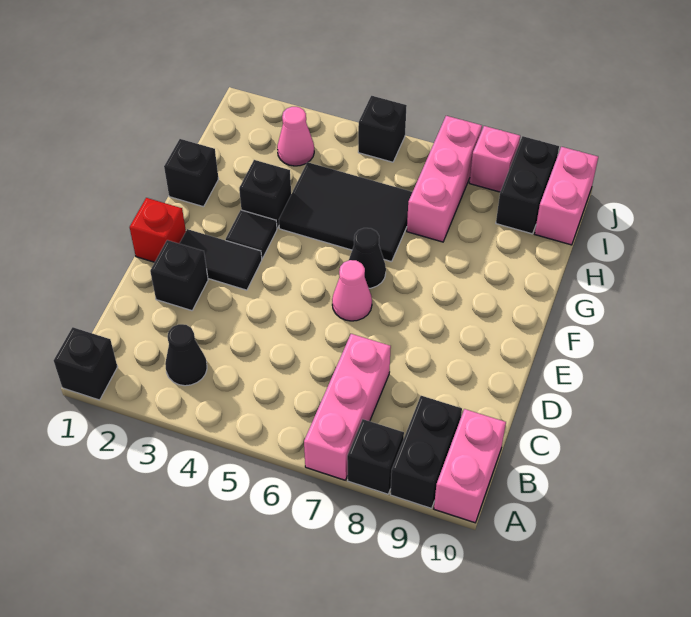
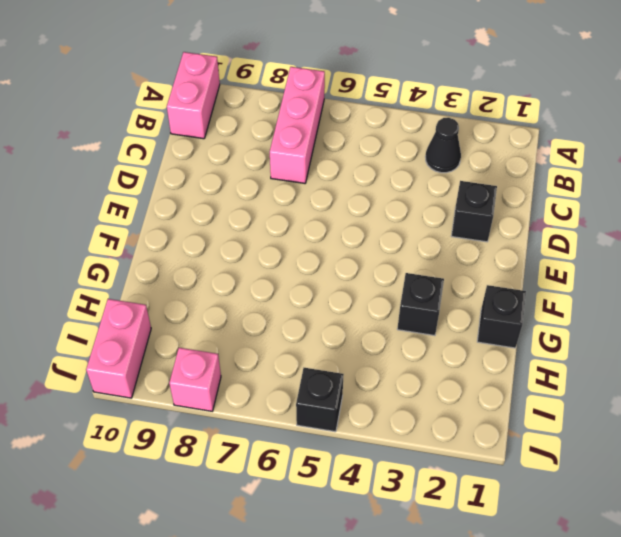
none -> black brick A1 level 1
none -> black brick A8 level 1
none -> black brick A9:B9 level 1

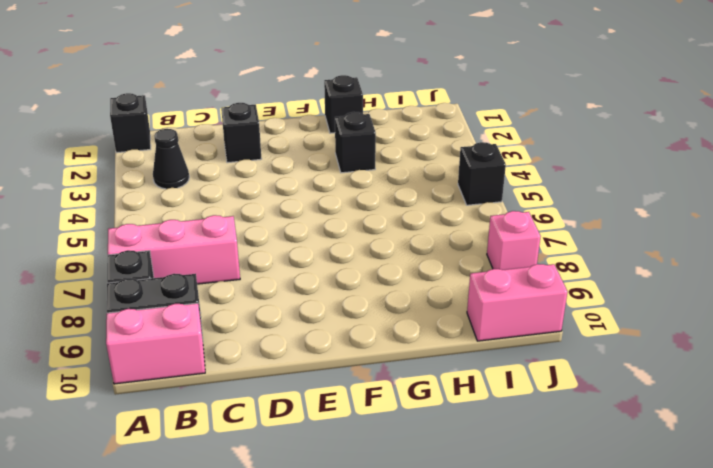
none -> red brick E1 level 1
none -> black tile E2:E3 level 1
none -> pink cone E6 level 1

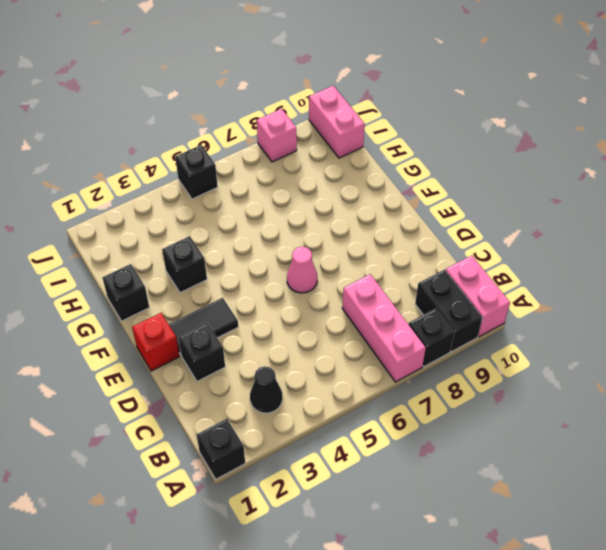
none -> black tile F3 level 1
none -> black cone F6 level 1
none -> black tile G4:H6 level 1

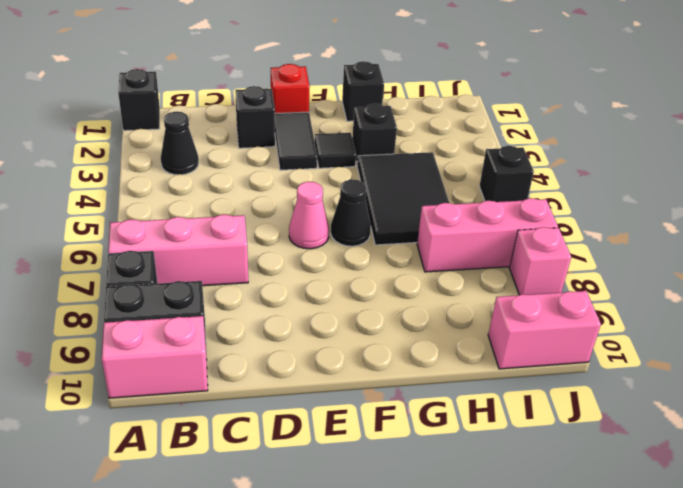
none -> pink cone I3 level 1
none -> black brick I9:J9 level 1

